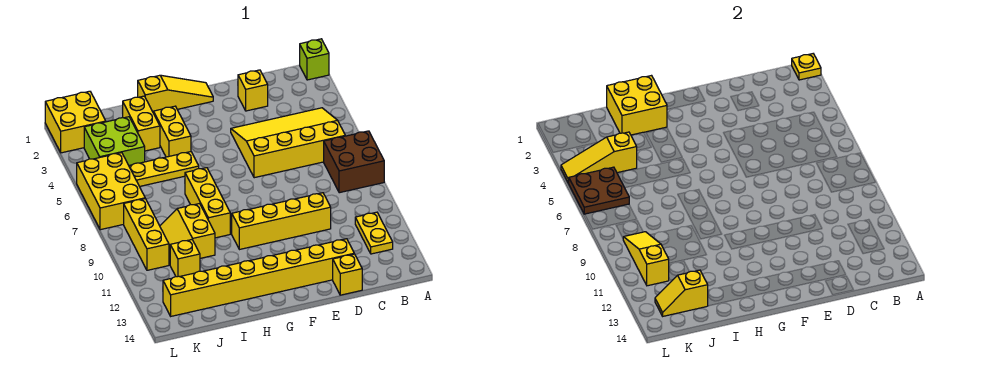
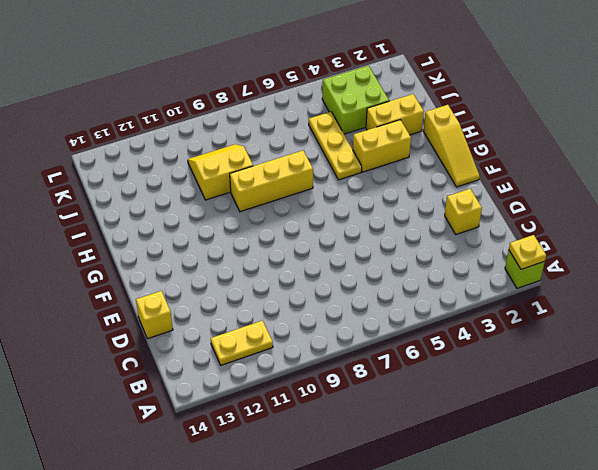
none -> brown brick A7:B8 level 1
none -> yellow slope B4:E6 level 1 top 6
none -> yellow brick D10:G10 level 1

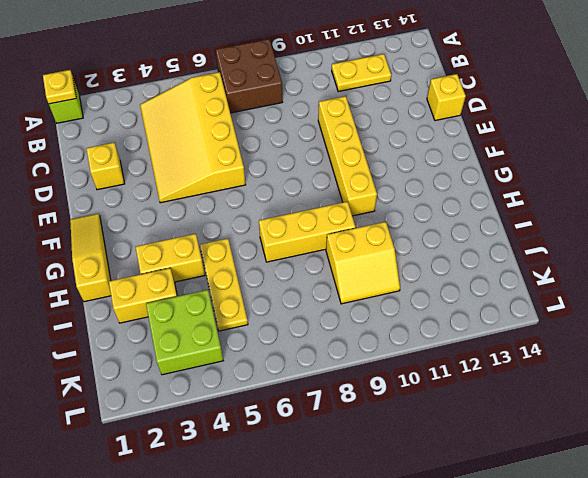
none -> yellow brick D13:K13 level 1
none -> yellow brick J11 level 1
none -> yellow brick K1:L2 level 1

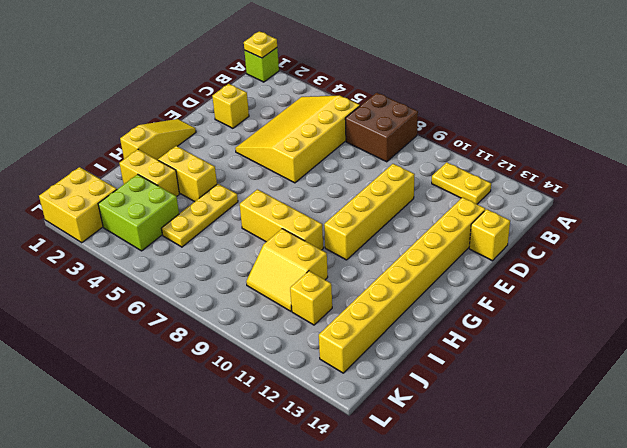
none -> yellow brick K5:L7 level 1
none -> yellow brick K8:K10 level 1
none -> yellow brick H1:I2 level 2

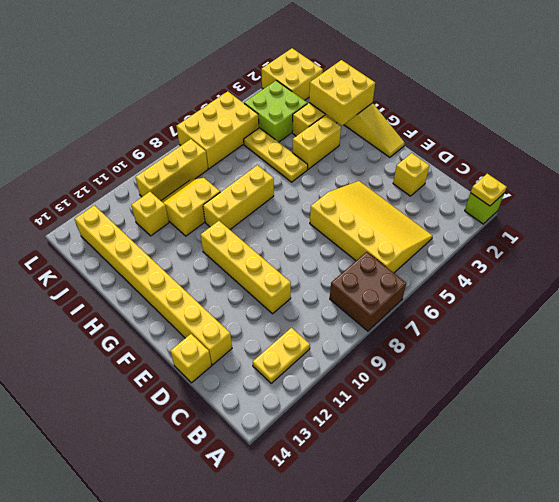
none -> yellow slope J4:L4 level 2 top J
none -> yellow slope J13:K13 level 2 top J
none -> brown plate K5:L6 level 2

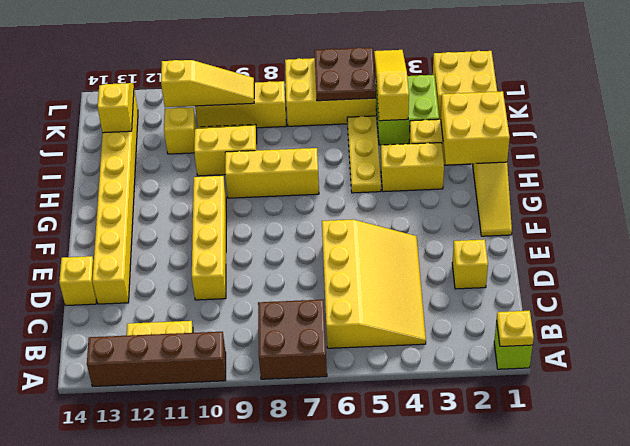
brown brick A10:A13 level 1 -> none

